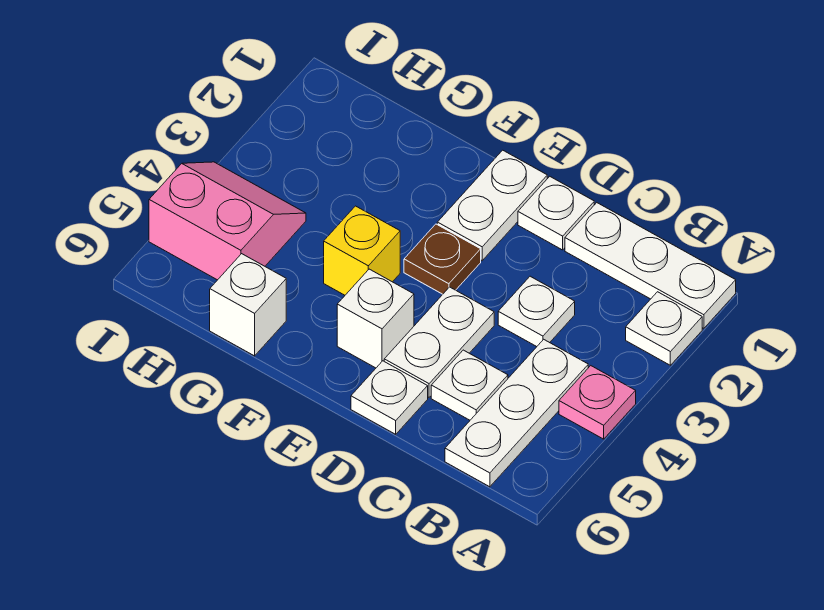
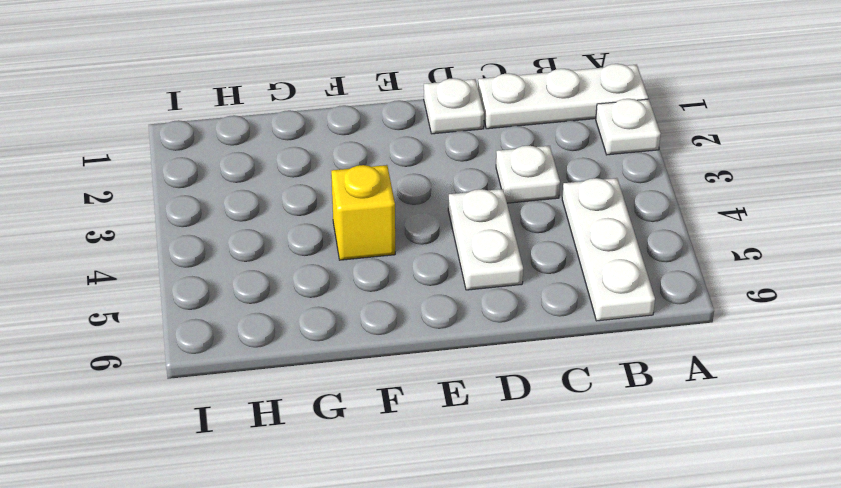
none -> pink plate A4 level 1
none -> white plate C5 level 1
none -> white plate D6 level 1

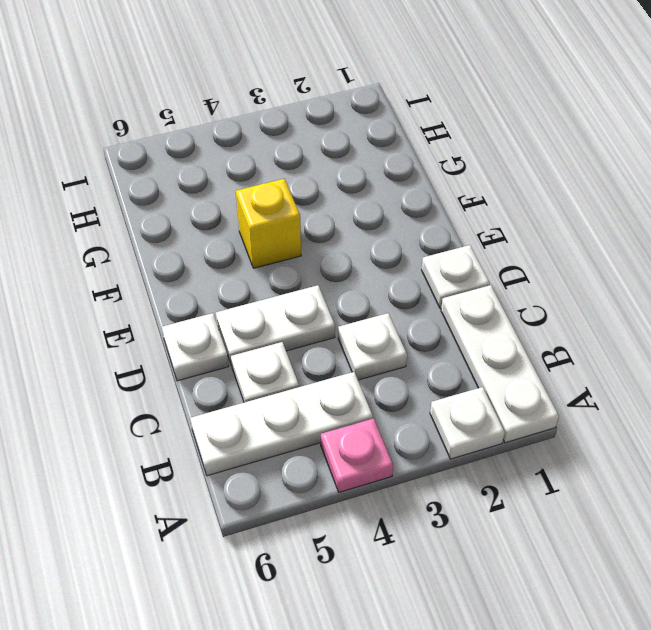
none -> white plate E1:E2 level 1
none -> brown plate E3 level 1
none -> white brick E5 level 1

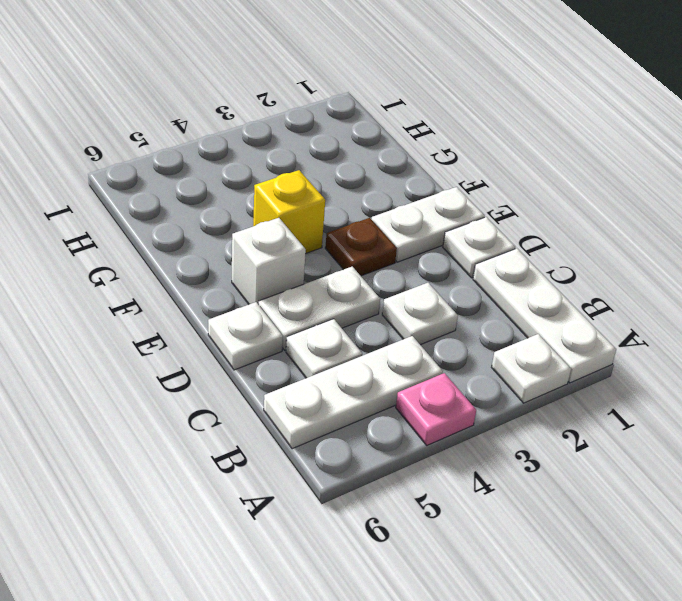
none -> white brick G6 level 1
none -> pink slope H4:I5 level 1 top 5

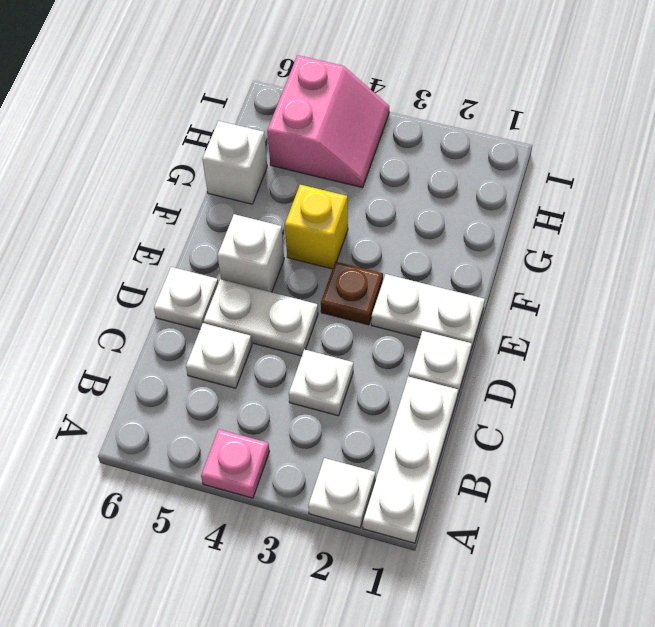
none -> white plate B4:B6 level 1

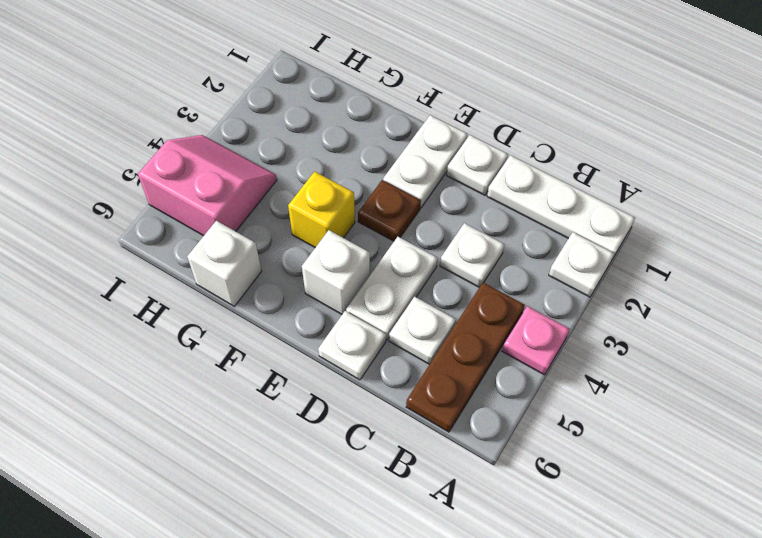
brown plate B4:B6 level 1 -> white plate B4:B6 level 1

